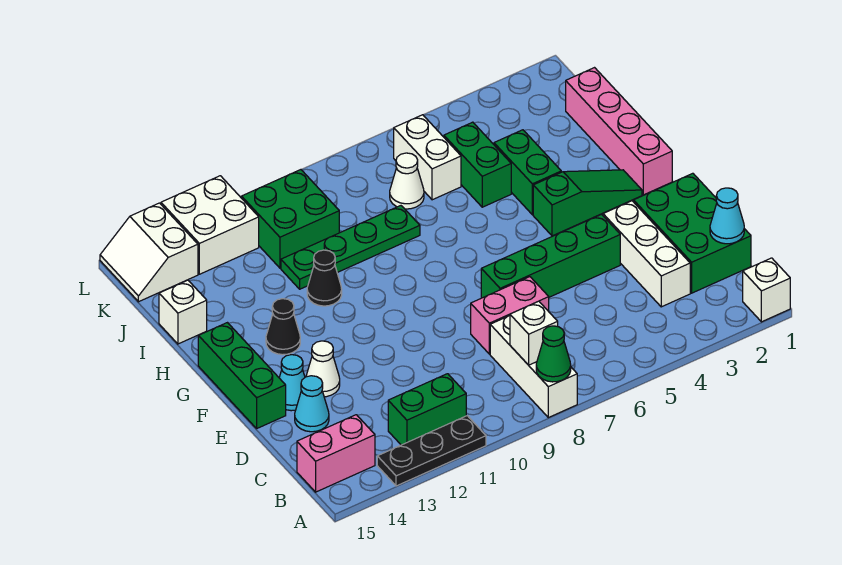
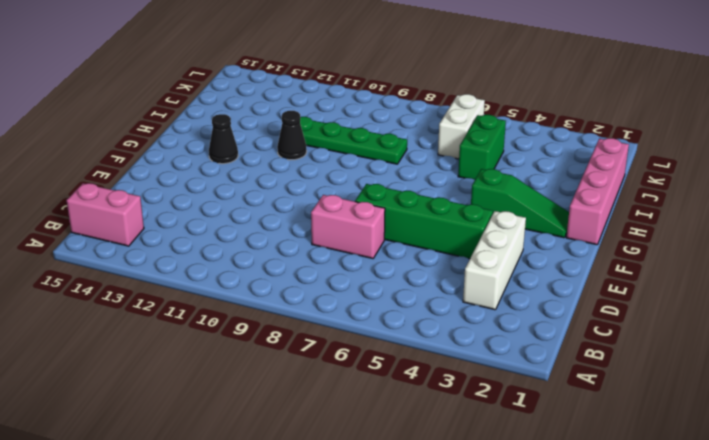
none -> white brick A1 level 1
none -> white brick A8:C8 level 1
none -> black plate A11:A13 level 1

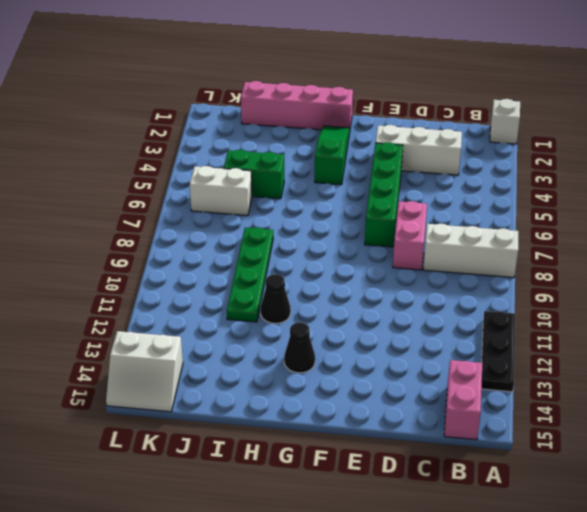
none -> green brick B11:B12 level 1
none -> green brick C1:E2 level 1
none -> cyan cone D14 level 1

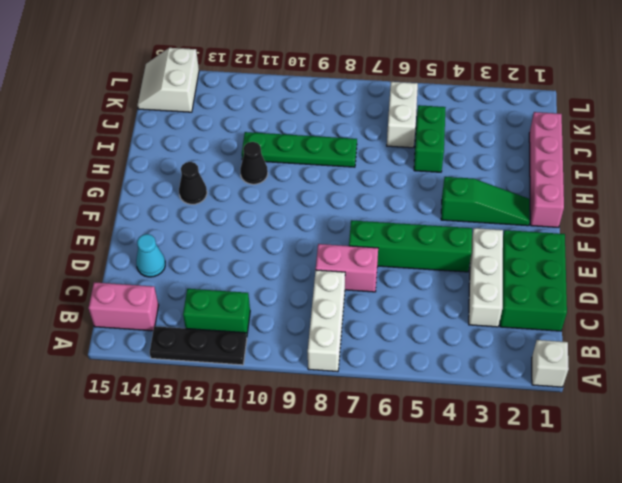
none -> white cone E13 level 1
none -> cyan cone E14 level 1
none -> green brick E15:G15 level 1

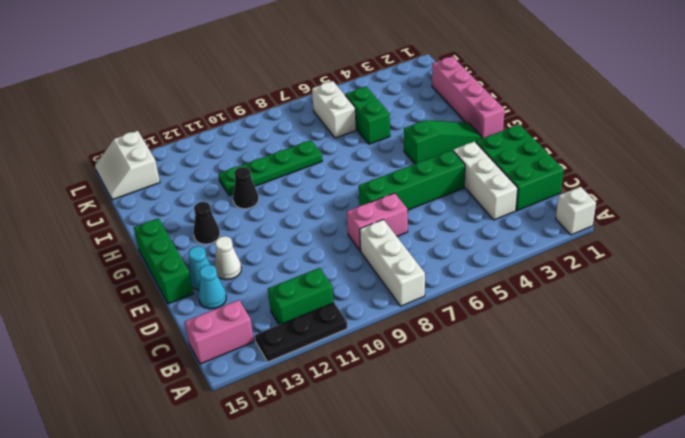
none -> green brick H4:I4 level 1
none -> white brick I15 level 1
none -> white cone J7 level 1

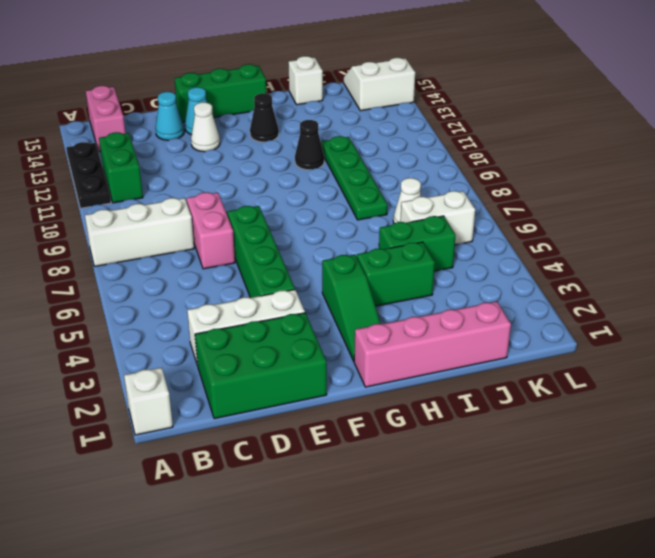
none -> green brick J10:K11 level 1
none -> white brick K12:L13 level 1
none -> green cone A8 level 2

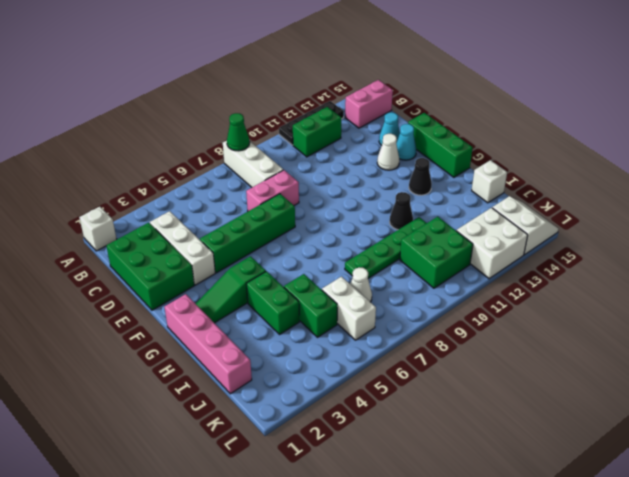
none -> white brick B8 level 2
none -> cyan cone C1 level 2

